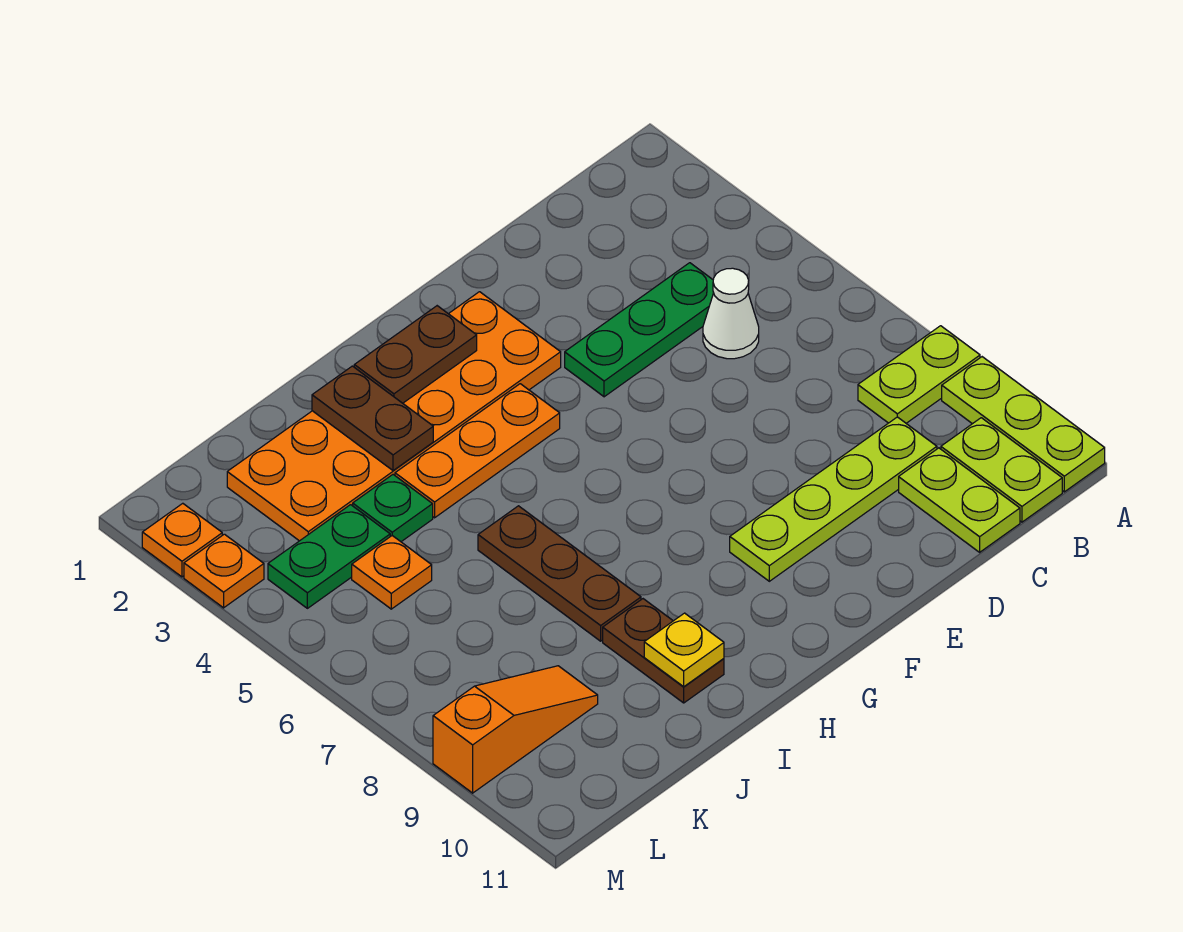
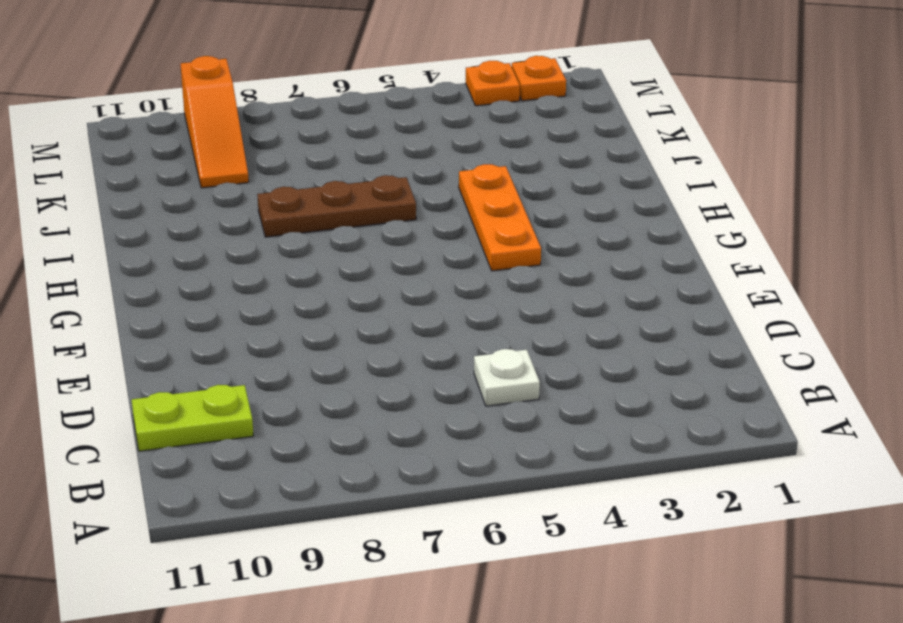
white plate C5 level 1 -> white cone C5 level 1
none -> lime plate A8:B8 level 1
none -> lime plate A9:A11 level 1
none -> lime plate B10:B11 level 1

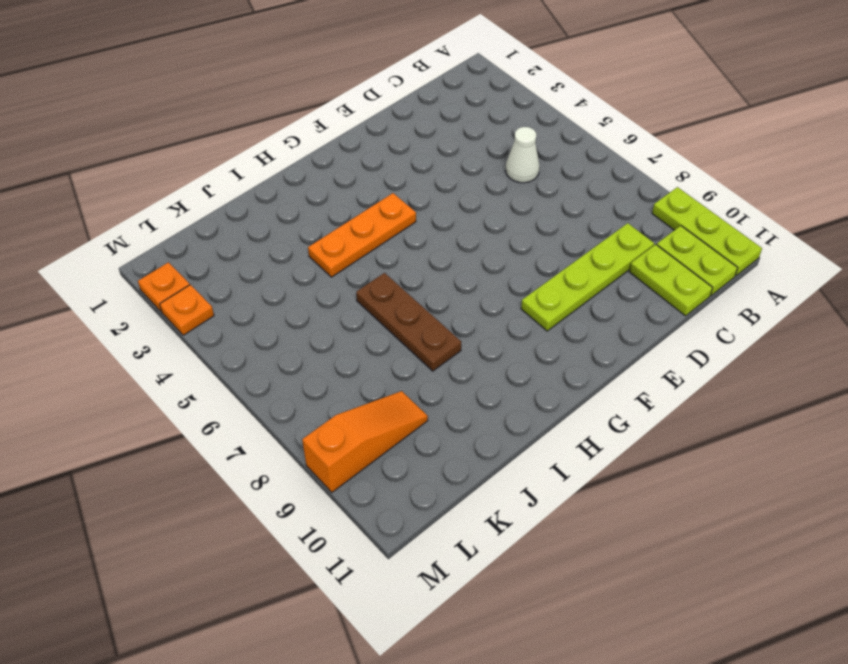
none -> lime plate A8:B8 level 1
none -> green plate C4:E4 level 1
none -> orange plate F2:K3 level 1

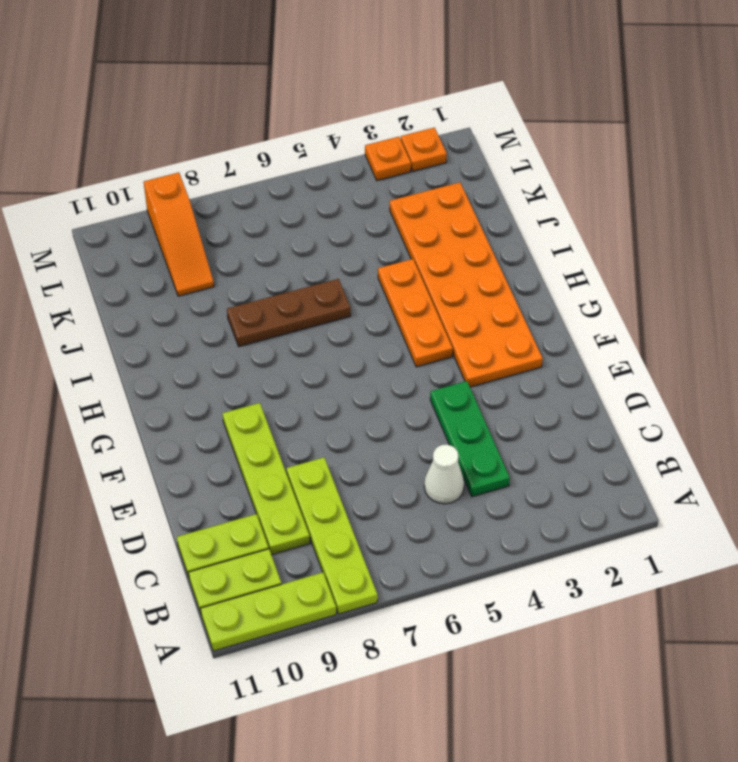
lime plate A8:D8 level 1 -> lime plate A8:B8 level 1
none -> brown plate I9:I10 level 1
none -> green plate J4 level 1
none -> green plate K4:L4 level 1

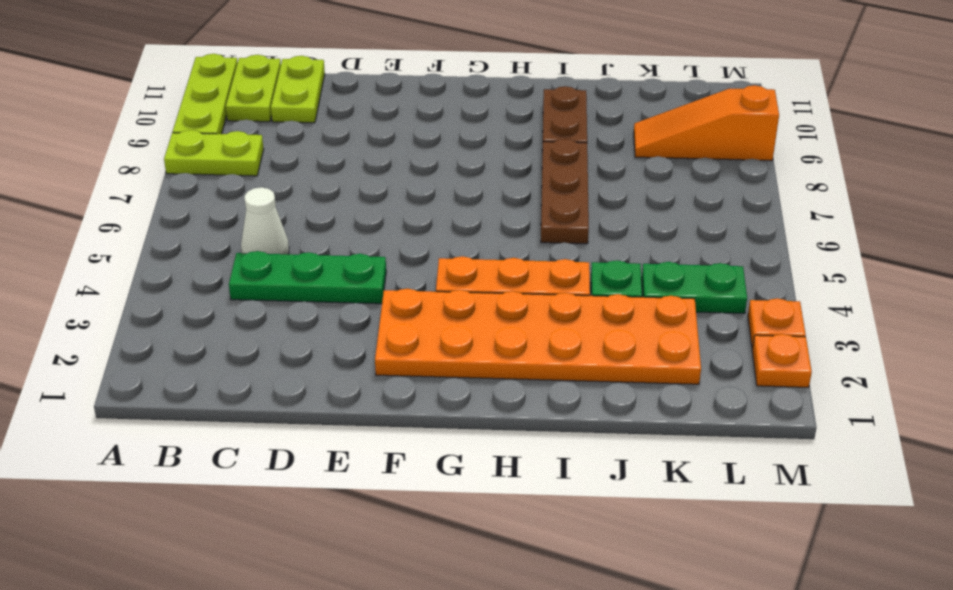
none -> lime plate C9:F9 level 1
none -> orange plate K5 level 1
none -> brown plate G2:H2 level 2

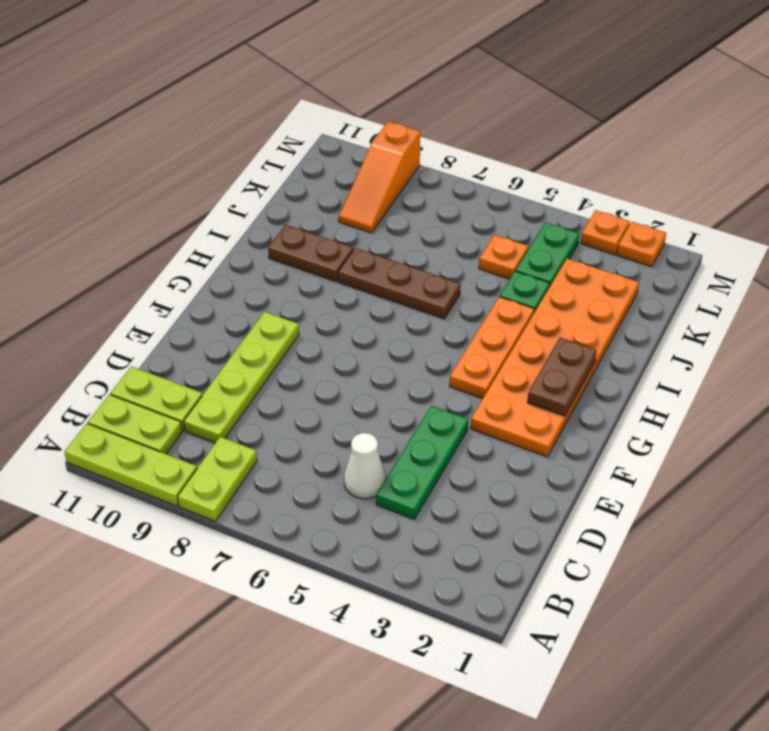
none -> brown plate I2:I3 level 2
none -> yellow plate I10 level 2

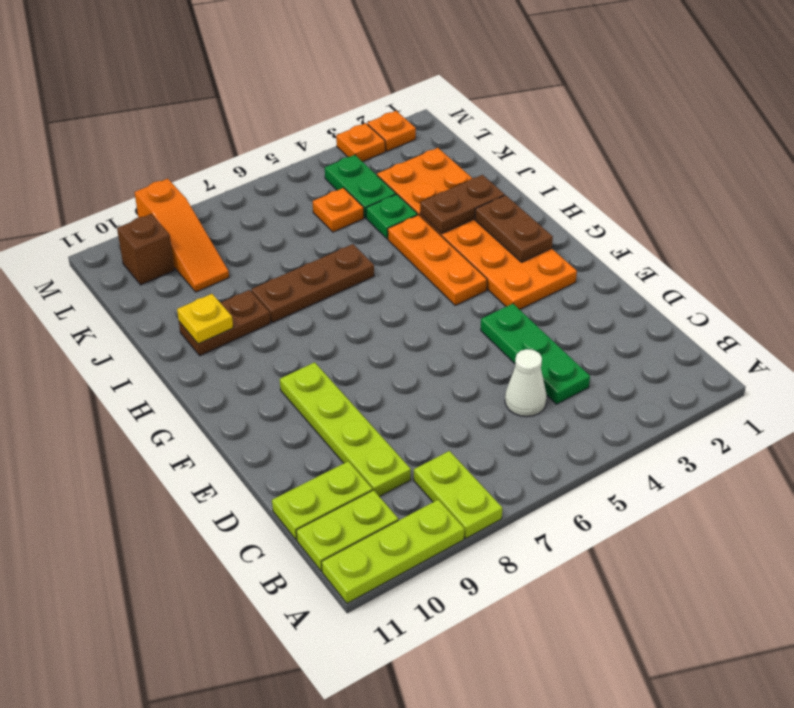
brown brick L10 level 1 -> none

